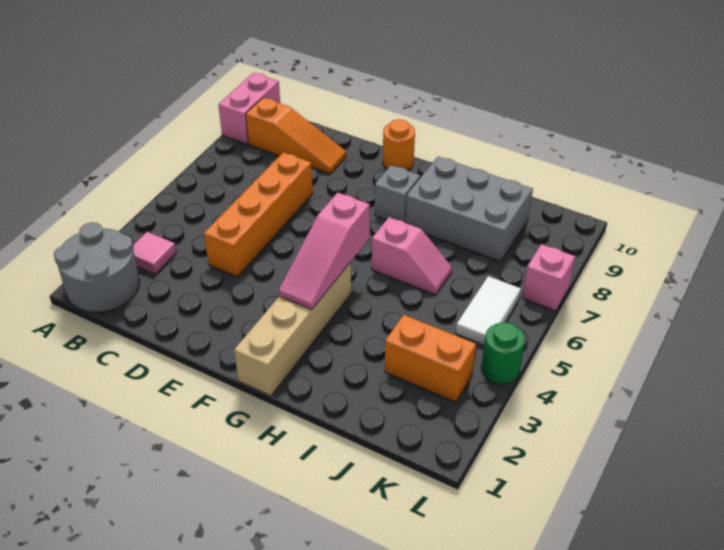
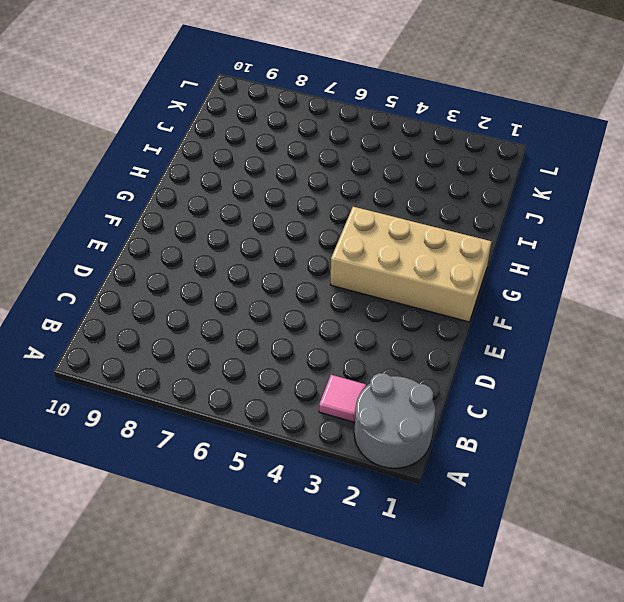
tan brick F1:G4 level 1 -> tan brick G1:G4 level 1
none -> pink brick A9:A10 level 1
none -> orange slope B9:D9 level 1 top B
none -> orange brick D4:D7 level 1

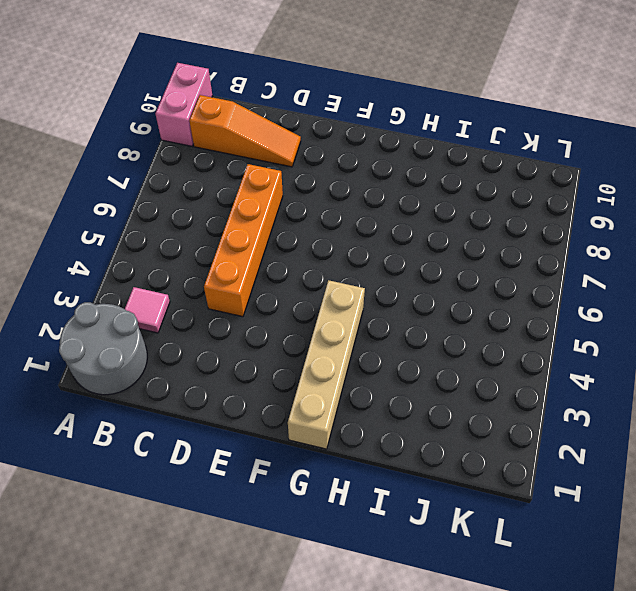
none -> orange round brick F10 level 1
none -> grey brick G8 level 1
none -> pink slope H6:I6 level 1 top H

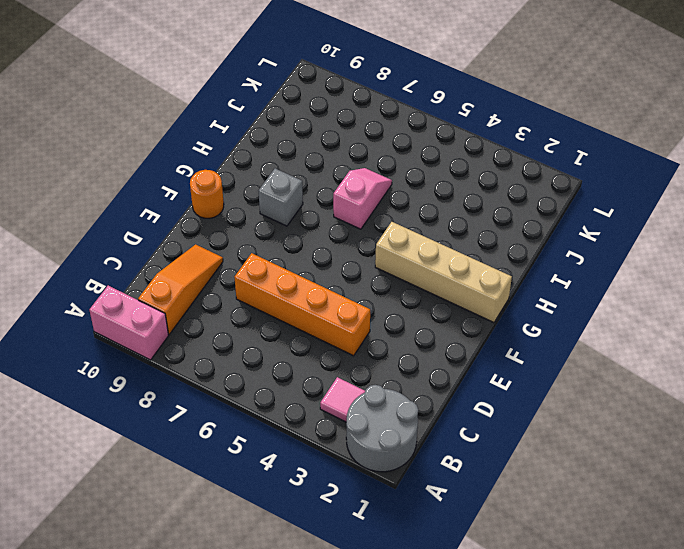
none -> grey brick H8:J9 level 1
none -> orange brick J3:K3 level 1
none -> white tile K5:K6 level 1

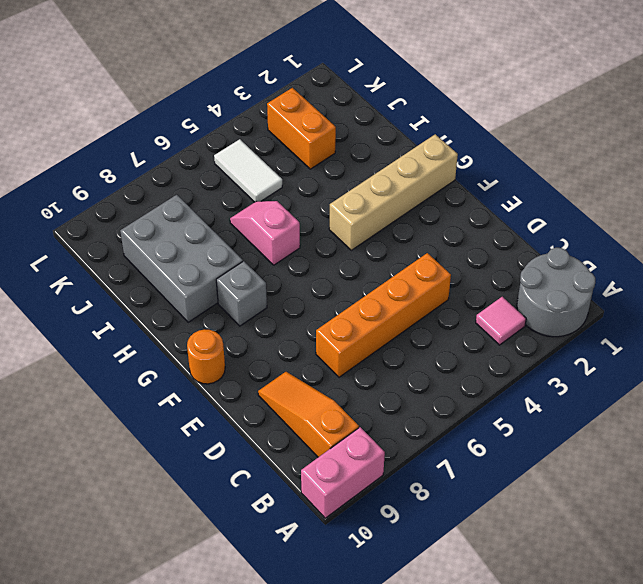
white tile J5:K5 level 1 -> white tile K5:K6 level 1
none -> green round brick L4 level 1
none -> pink brick L7 level 1
none -> pink slope G3:G5 level 2 top 5

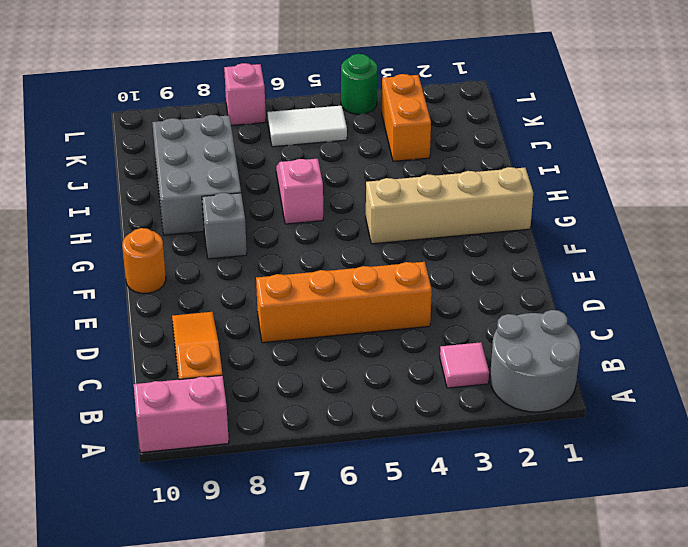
none -> pink slope G3:G5 level 2 top 5

